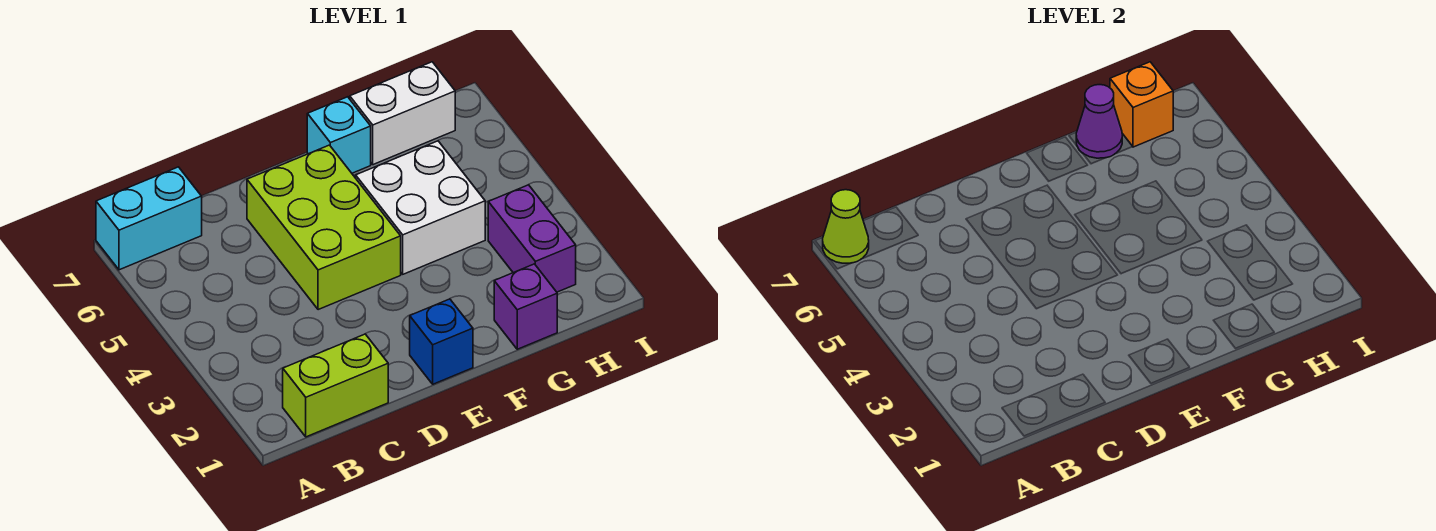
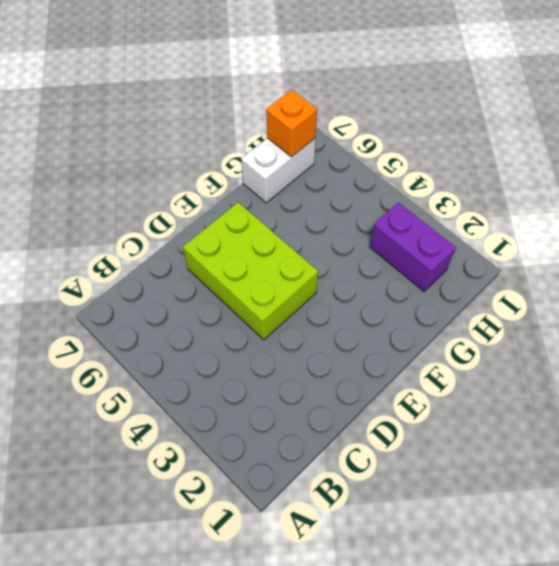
none -> cyan brick A7:B7 level 1
none -> lime brick B1:C1 level 1
none -> blue brick E1 level 1

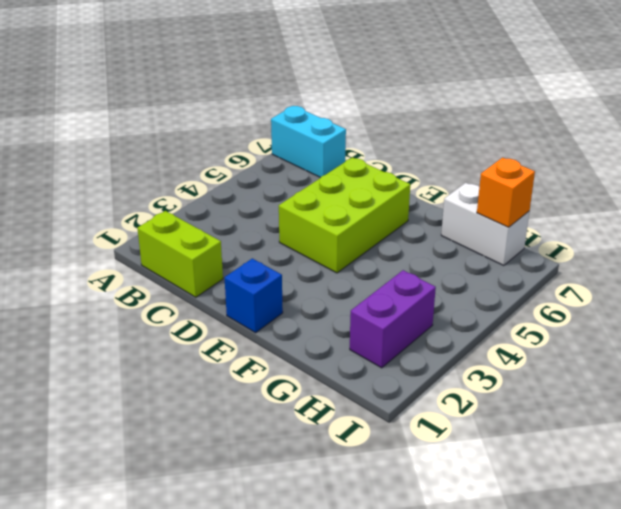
none -> white brick F4:G5 level 1
none -> cyan brick F7 level 1
none -> purple brick G1 level 1

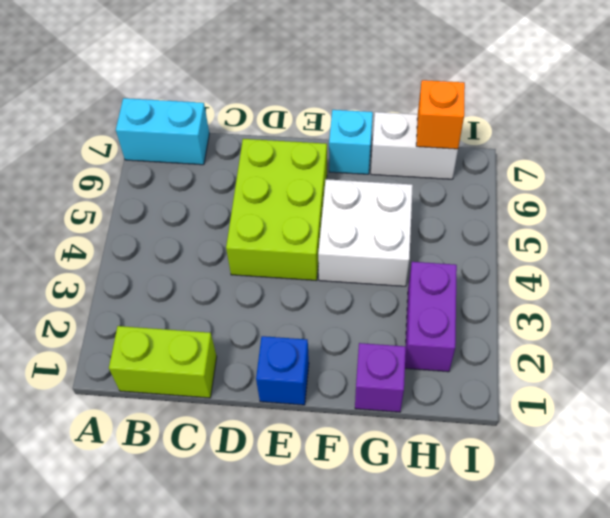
none -> lime cone A7 level 2
none -> purple cone G7 level 2

